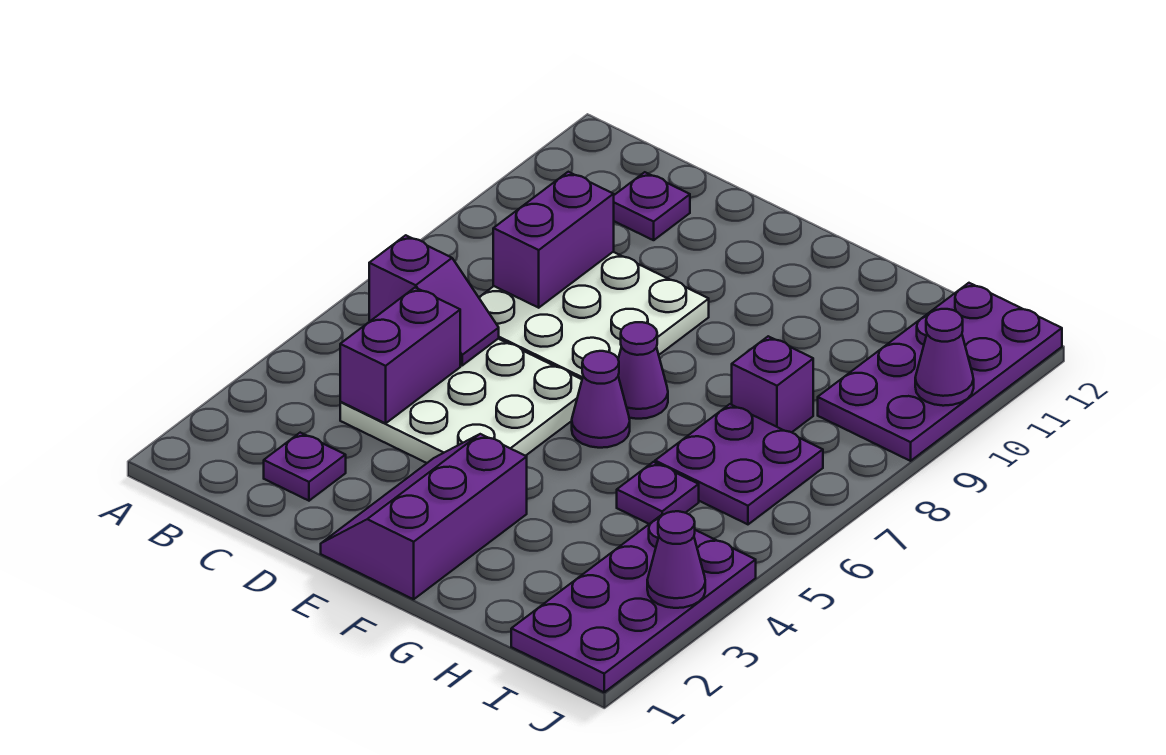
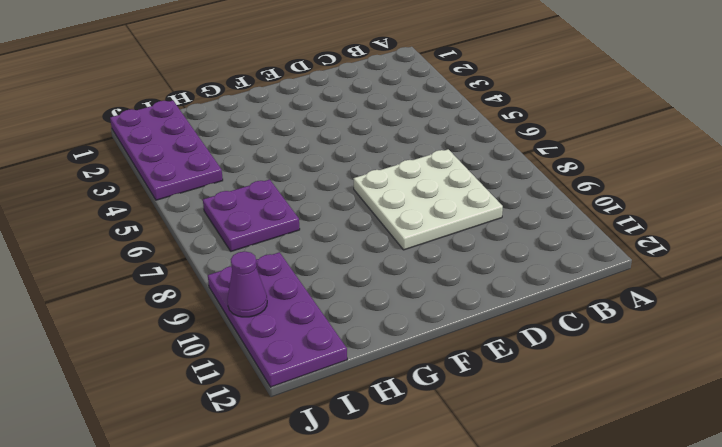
none -> purple plate C2 level 1
none -> white plate C4:E6 level 1
none -> purple plate C11 level 1

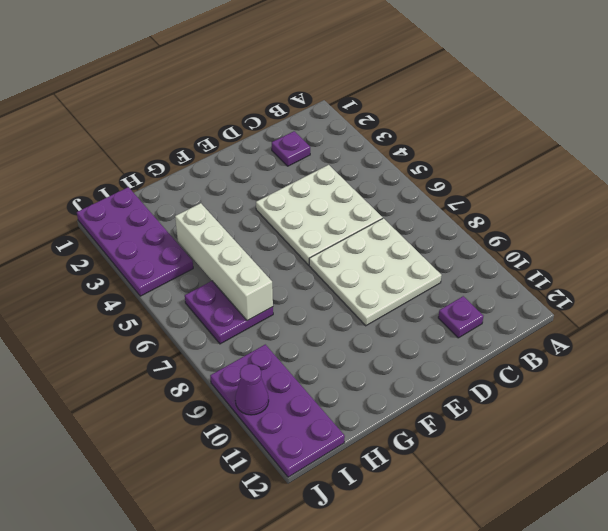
white brick H4:H7 level 2 -> none
none -> purple slope E1:F3 level 1 top F
none -> purple cone F6 level 1
none -> purple cone F7 level 1

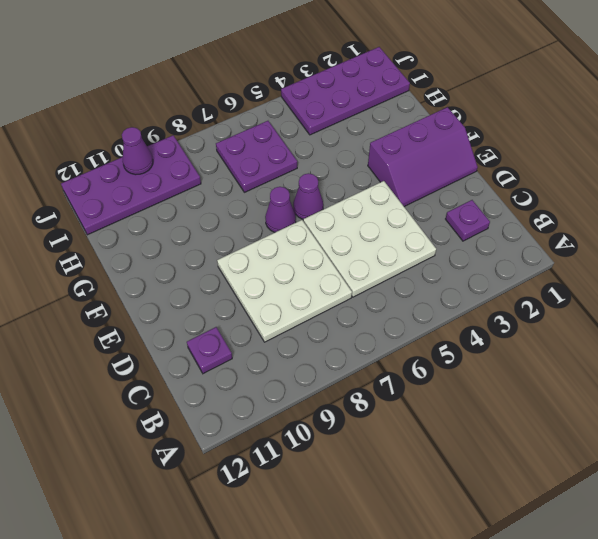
none -> purple plate H5 level 1
none -> purple brick H8 level 1
none -> purple slope B6:C6 level 2 top B

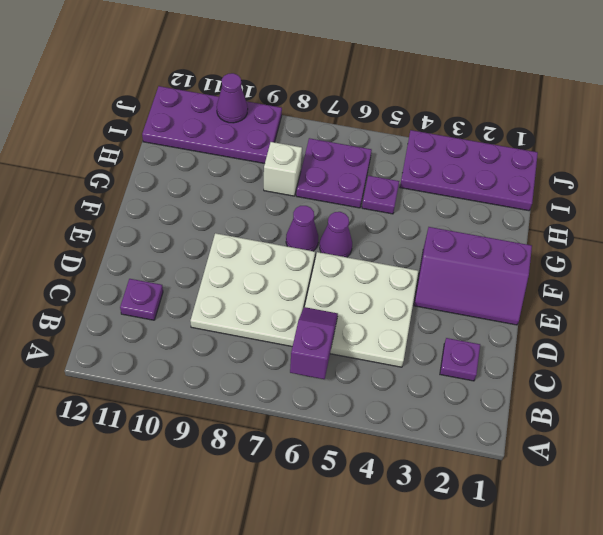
white brick H8 level 1 -> purple brick H8 level 1
none -> purple brick C4:C5 level 2
none -> purple brick C8:C9 level 2
none -> purple cone J3 level 2

